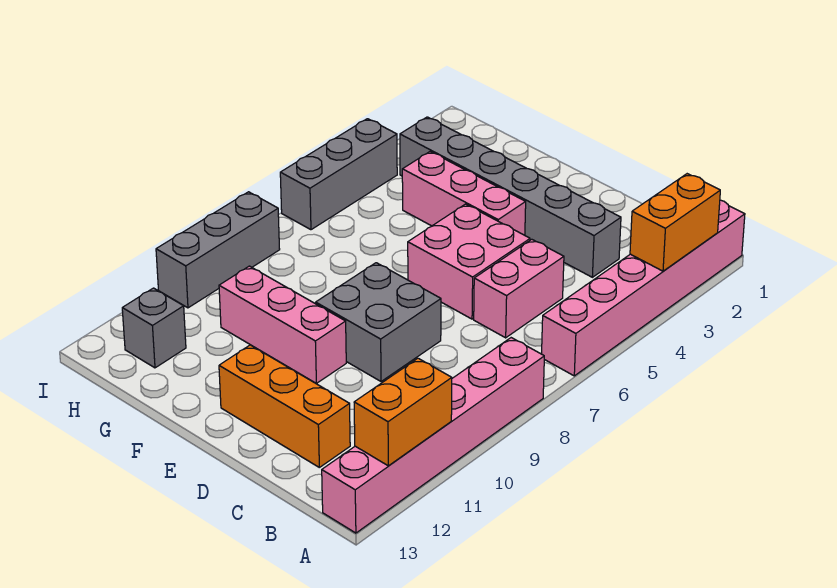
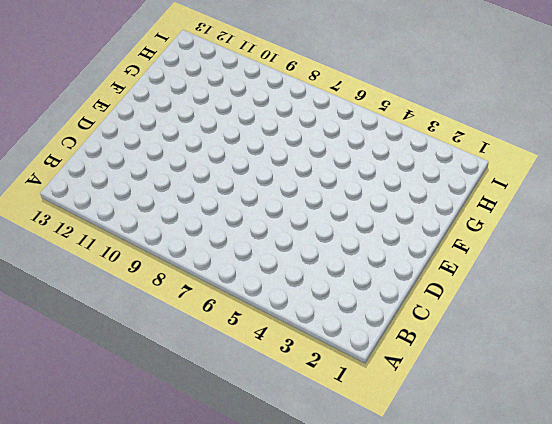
none -> pink brick A1:A6 level 1
none -> pink brick A8:A13 level 1
none -> grey brick C3:H3 level 1

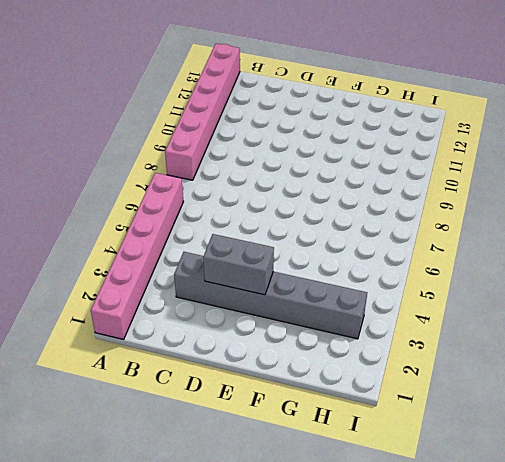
grey brick D3:E3 level 2 -> none
none -> pink brick C5:C6 level 1
none -> orange brick C12:E12 level 1
none -> pink brick D5:E6 level 1

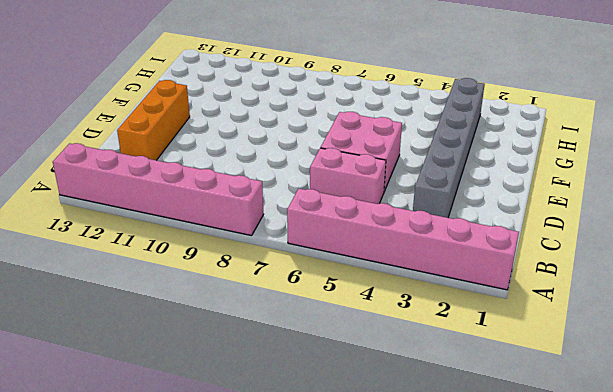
none -> grey brick D8:E9 level 1
none -> pink brick E4:G4 level 1
none -> pink brick E10:G10 level 1

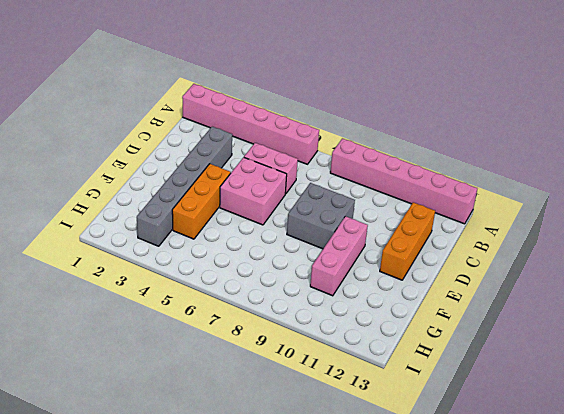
orange brick E4:G4 level 1 -> pink brick E4:G4 level 1
none -> grey brick H12 level 1
none -> grey brick I4:I6 level 1
none -> grey brick I8:I10 level 1

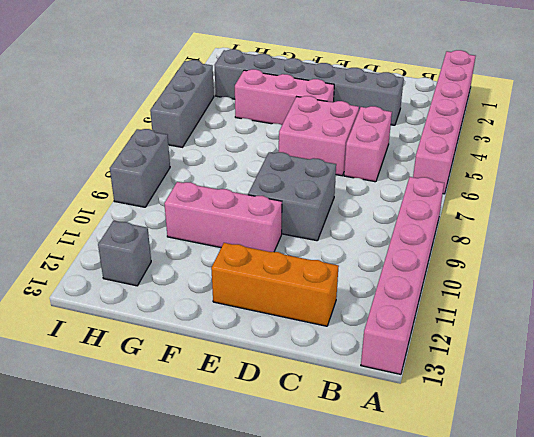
grey brick I8:I9 level 1 -> grey brick I8:I10 level 1
none -> orange brick A2:A3 level 2
none -> orange brick A11:A12 level 2

